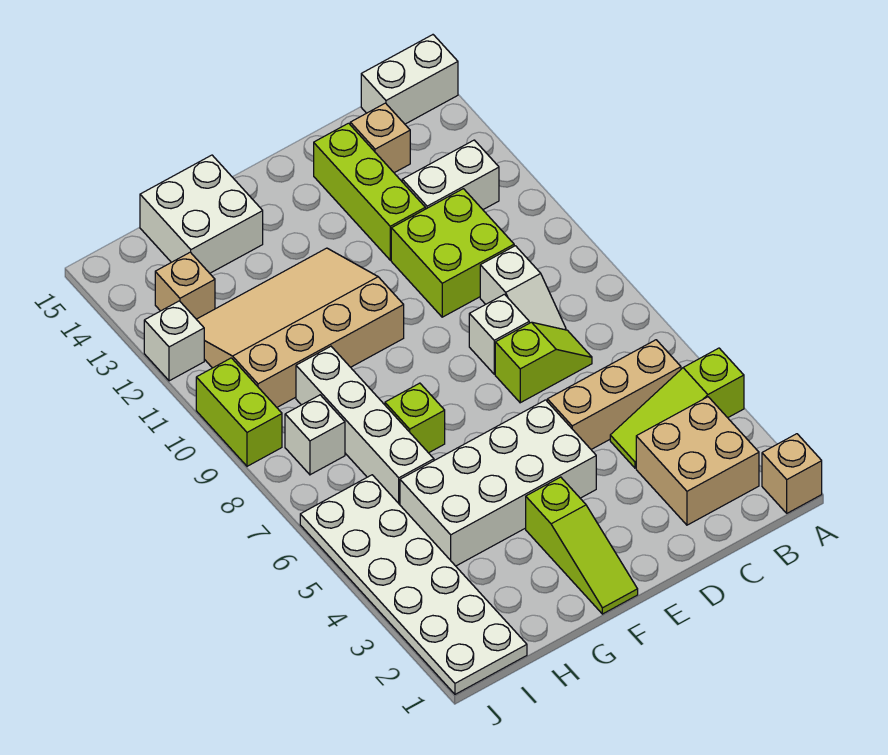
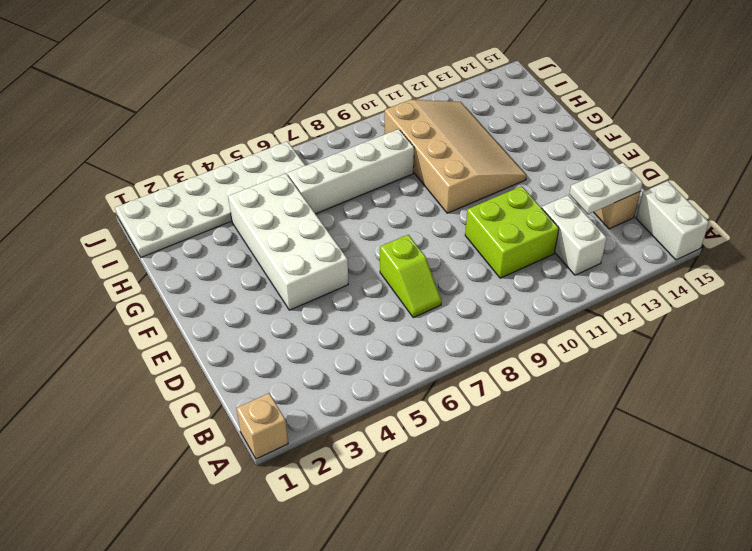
white plate C13:C14 level 2 -> none
none -> lime slope A4:C4 level 1 top A
none -> tan brick B2:C3 level 1
none -> tan brick B5:D5 level 1

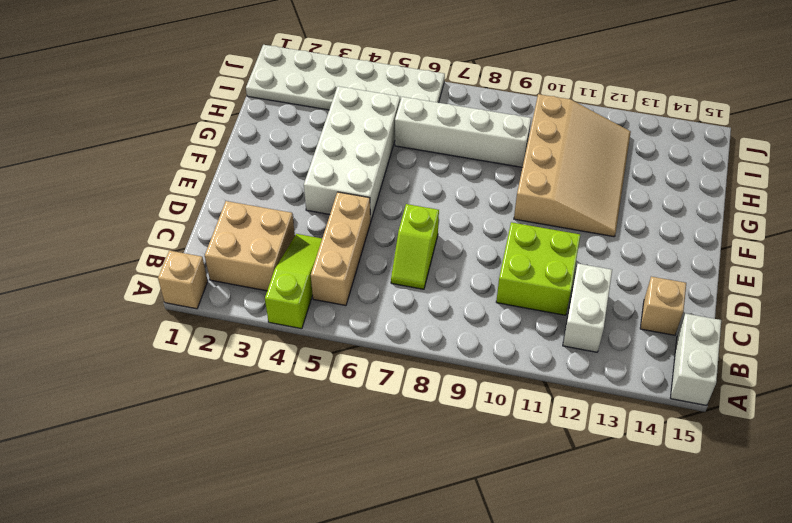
none -> white slope C8:C9 level 1 top 9
none -> white brick D8 level 1
none -> lime brick D12:D14 level 1

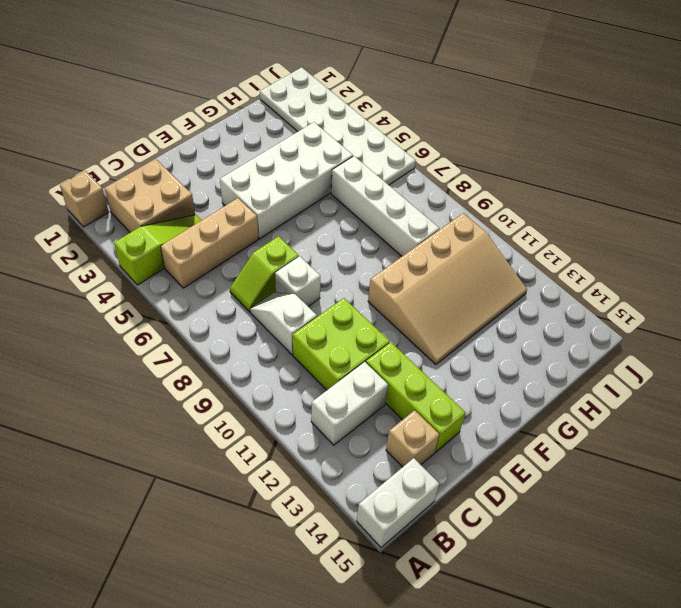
none -> lime slope F1:F3 level 1 top 3
none -> lime brick G7 level 1
none -> white brick G14:H15 level 1

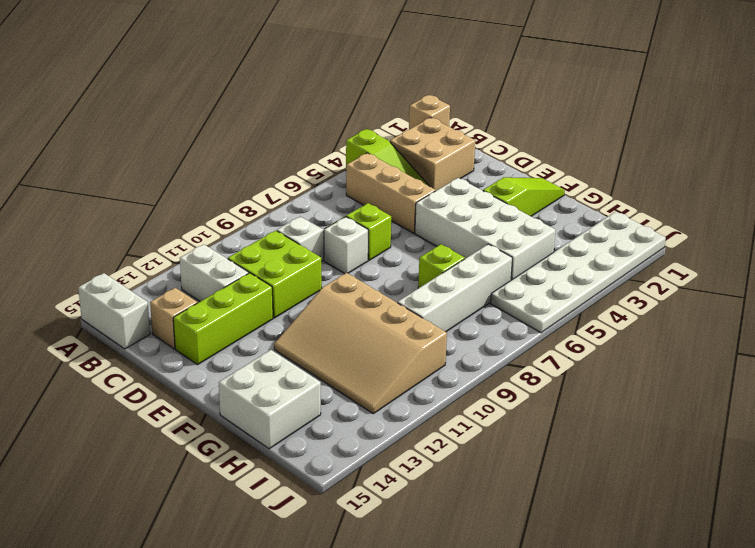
none -> white brick I8 level 1
none -> tan brick I13 level 1
none -> lime brick J9:J10 level 1

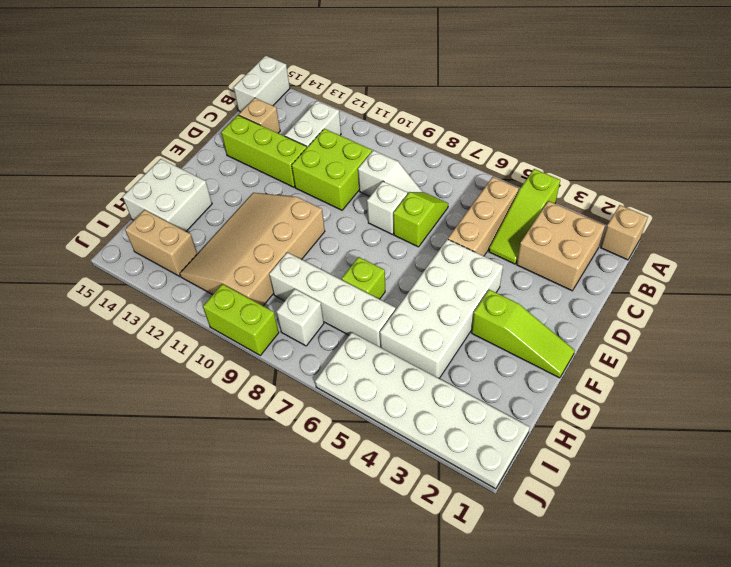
tan brick I13:I14 level 1 -> tan brick I13 level 1
none -> white brick J12 level 1

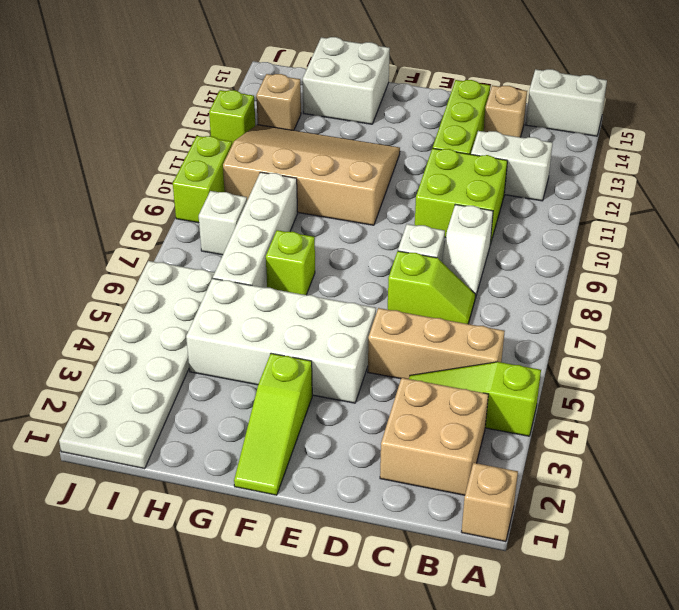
lime brick J12 level 1 -> white brick J12 level 1

